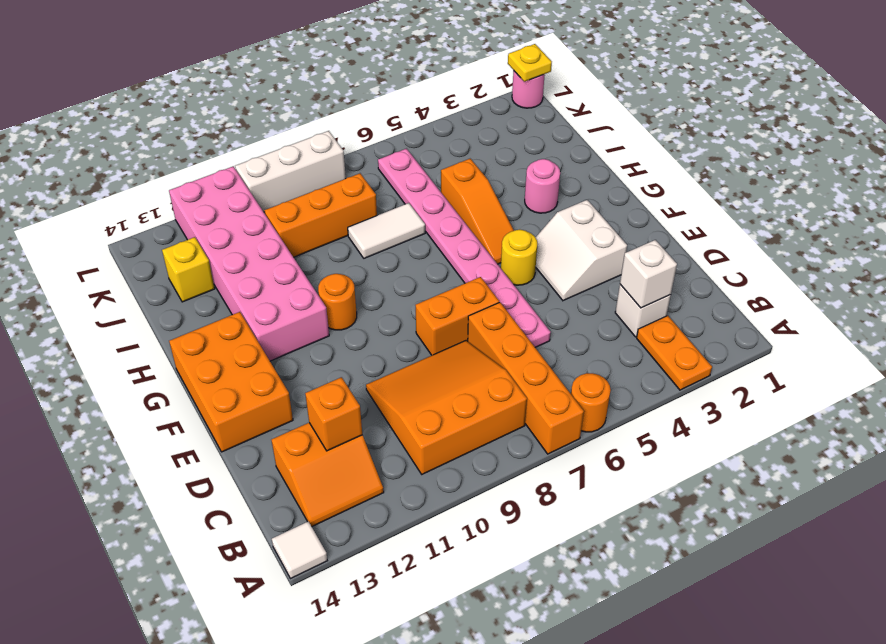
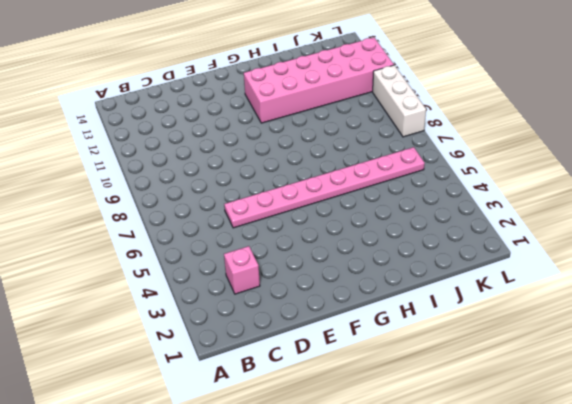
pink brick C3 level 1 -> white brick C3 level 1
none -> orange plate A3:B3 level 1
none -> orange round brick A6 level 1
none -> orange brick A7:D7 level 1

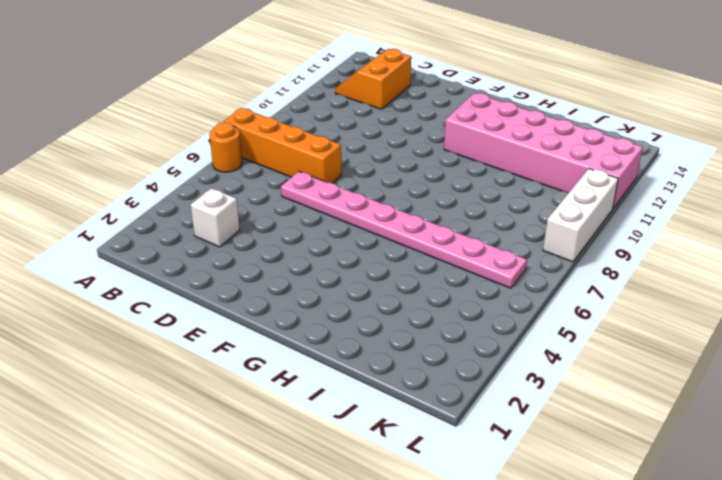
none -> orange plate A3:B3 level 1
none -> white tile A14 level 1
none -> orange slope B8:D10 level 1 top B

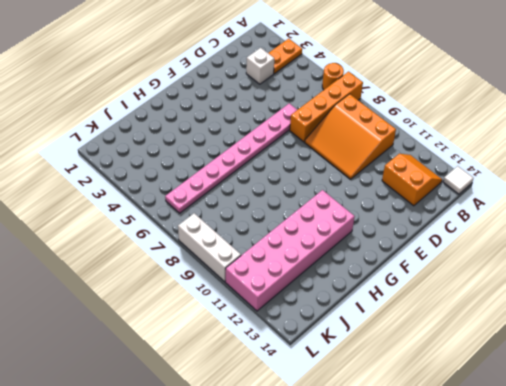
none -> white slope E3:F4 level 1 top 3
none -> orange brick E7:E8 level 1
none -> orange brick E13:G14 level 1

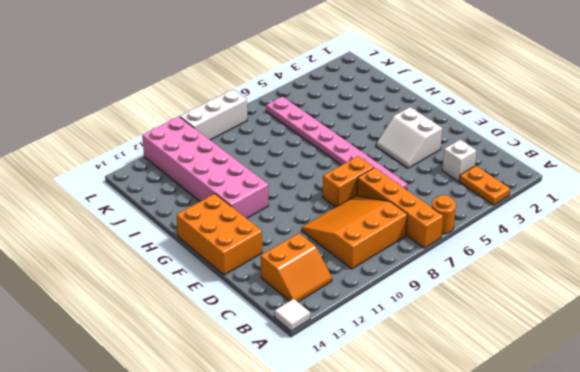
none -> yellow round brick F5 level 1
none -> orange slope G5:I5 level 1 top I
none -> orange round brick G10 level 1

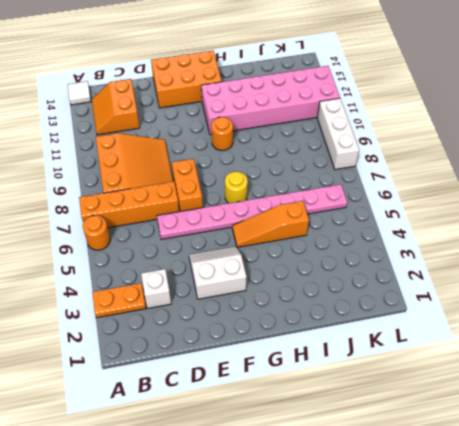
yellow round brick G7 level 1 -> yellow round brick F5 level 1
none -> pink round brick H3 level 1
none -> white tile I7:I8 level 1
none -> orange brick J8:J10 level 1

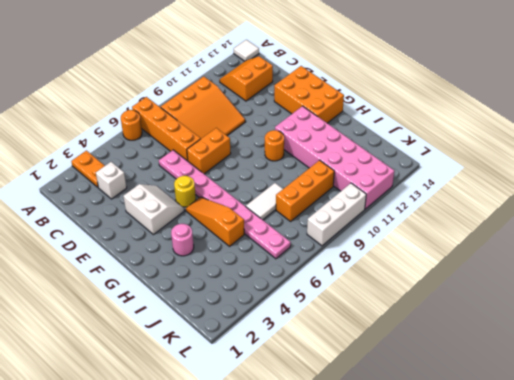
none -> yellow brick J13 level 1
none -> pink round brick L1 level 1
none -> white brick C3 level 2

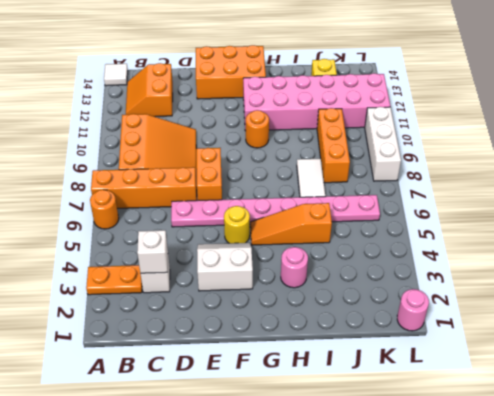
none -> orange brick C12 level 2
none -> yellow plate L1 level 2

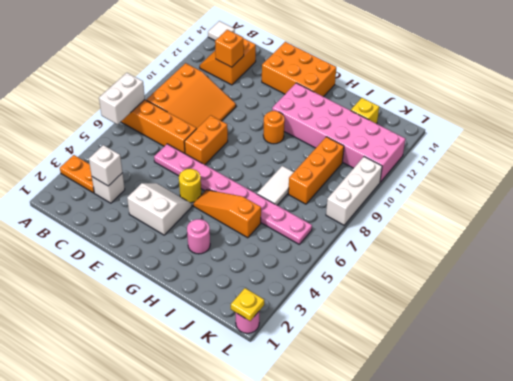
white brick A6:A7 level 2 -> none
none -> orange round brick A6 level 1

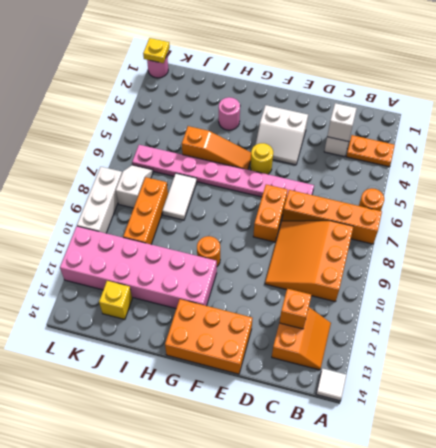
white slope K7:K8 level 1 top 8 -> none

